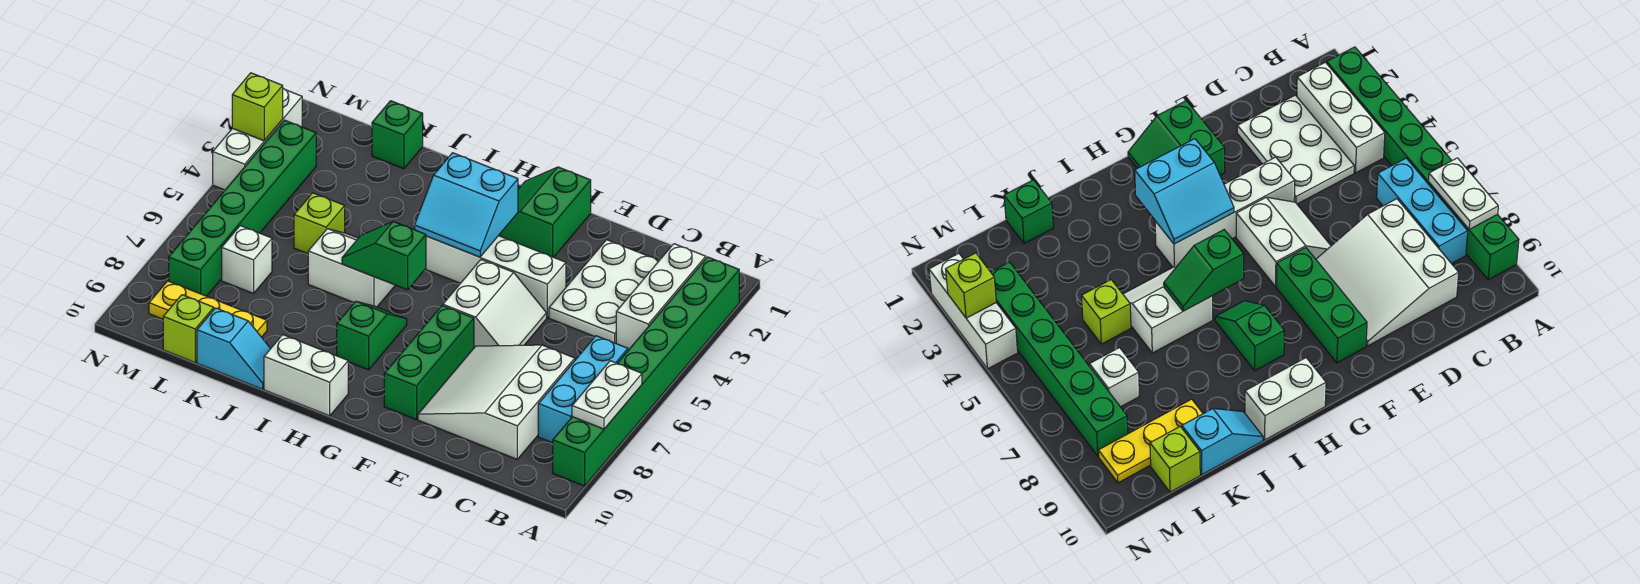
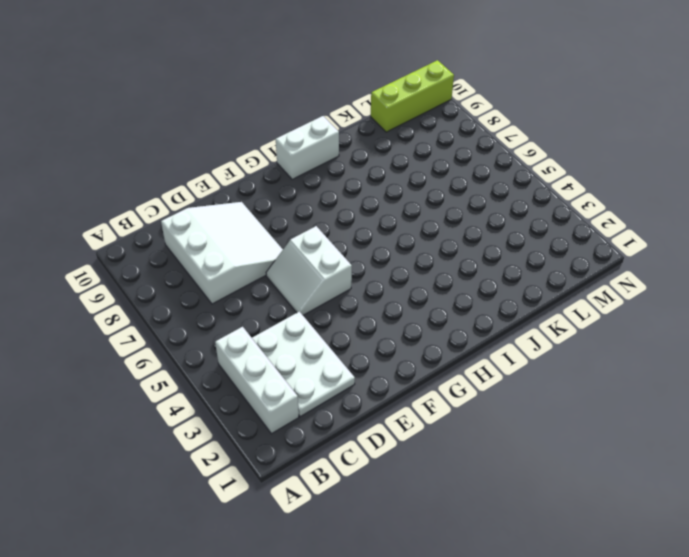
lime brick L10:N10 level 1 -> lime brick L10 level 1
none -> green brick A2:A9 level 1
none -> cyan brick B6:B8 level 1
none -> white brick E4:H4 level 1

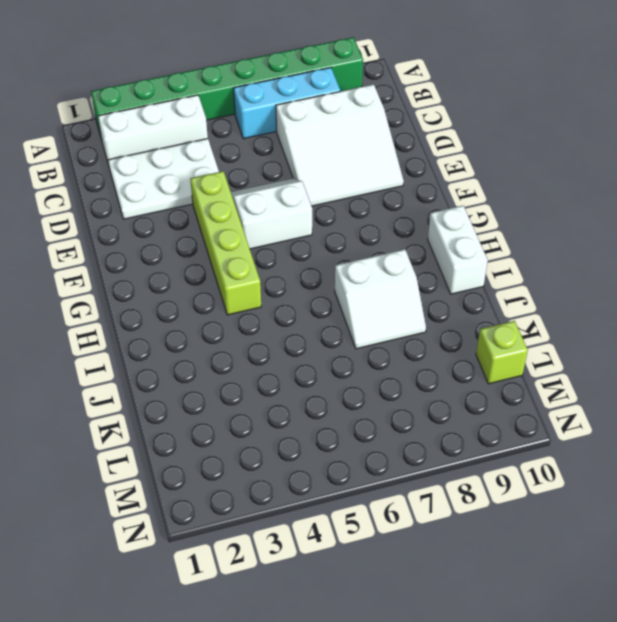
lime brick E4:H4 level 1 -> white brick E4:H4 level 1
white slope I7:J8 level 1 top I -> white slope I5:J6 level 1 top 6
none -> green slope F1:G2 level 1 top F
none -> green brick F7:F9 level 1
none -> green slope H7:H8 level 1 top 8

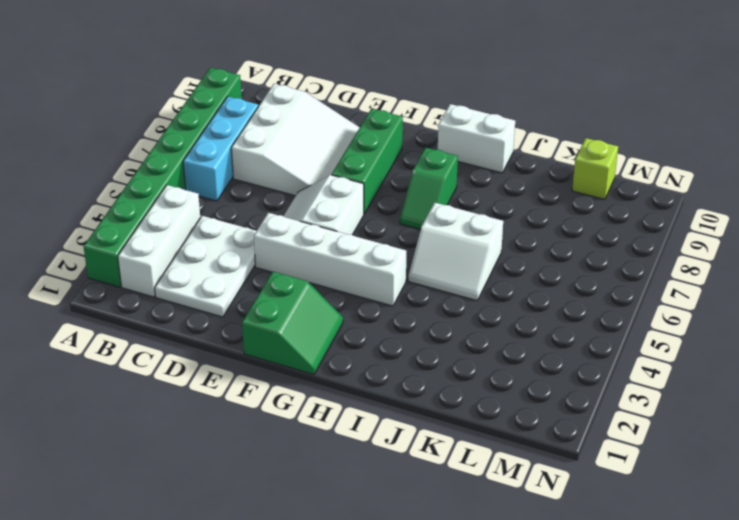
none -> cyan slope J10:K10 level 1 top K
none -> green brick K1 level 1
none -> lime brick K5 level 1

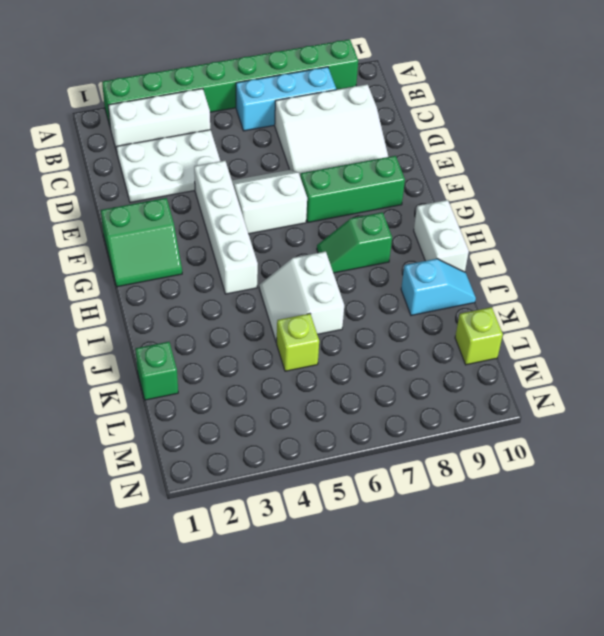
cyan slope J9:J10 level 1 top 9 -> cyan slope J10:K10 level 1 top K
none -> yellow plate K9:M9 level 1
none -> white brick L7 level 1
none -> green brick M3:M8 level 1

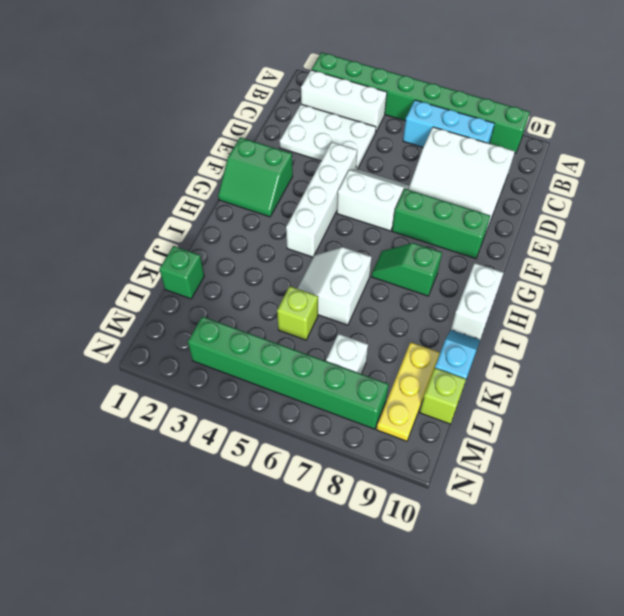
none -> white brick N2:N4 level 1
none -> white plate A7:A8 level 2
none -> cyan slope G3:H4 level 2 top 3

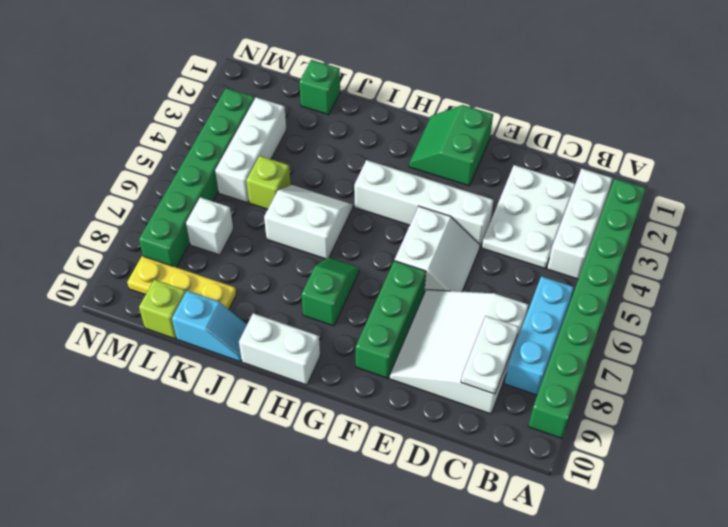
white plate C8:C9 level 2 -> white plate A7:A8 level 2
white brick L3:L5 level 1 -> white brick N2:N4 level 1
none -> cyan slope G3:H4 level 2 top 3
none -> green slope H6:I6 level 2 top H
none -> lime brick N3 level 2

